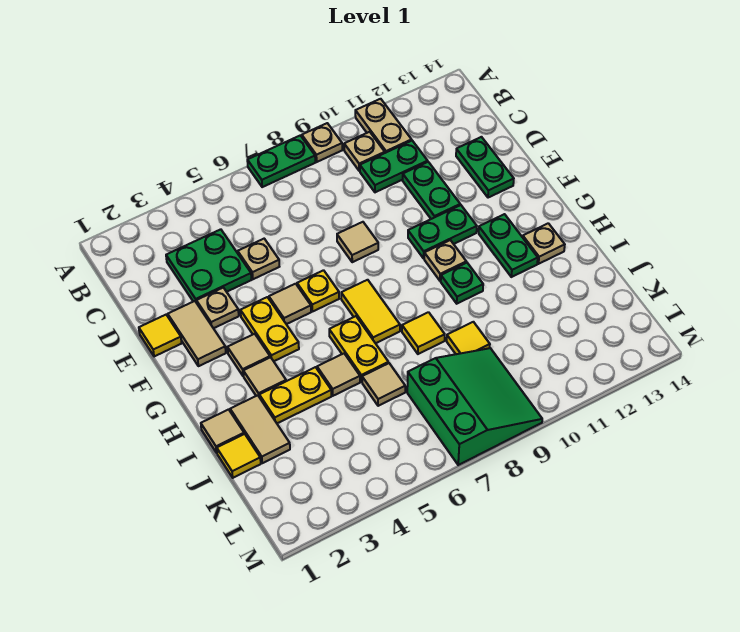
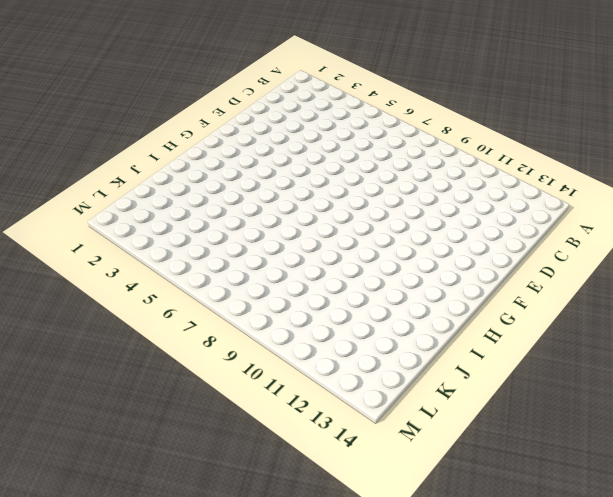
none -> green plate A7:A8 level 1
none -> tan plate A9 level 1
none -> tan plate A11:B11 level 1
none -> tan plate B10 level 1

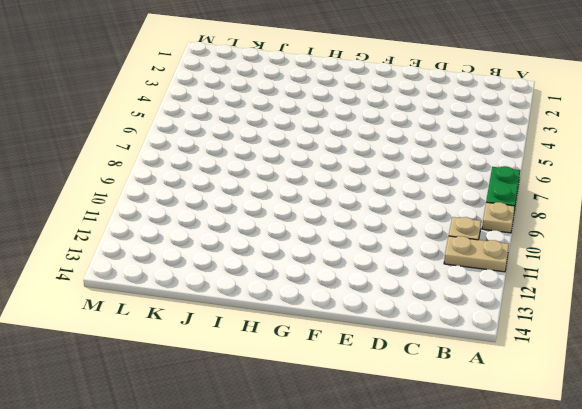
none -> green plate C3:D4 level 1
none -> green plate C10:C11 level 1
none -> tan plate D5 level 1
none -> green plate D11:E11 level 1

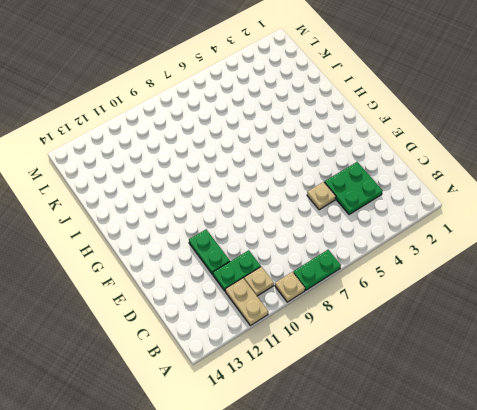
none -> green plate D13:E13 level 1
none -> yellow tile E1 level 1
none -> tan tile E2:F2 level 1
none -> tan plate E3 level 1

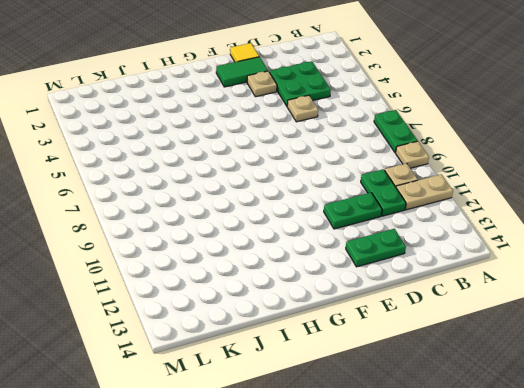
green tile E2:F2 level 1 -> tan tile E2:F2 level 1
none -> tan tile E8 level 1
none -> yellow plate F4:G4 level 1
none -> tan tile F5 level 1
none -> yellow plate F6 level 1

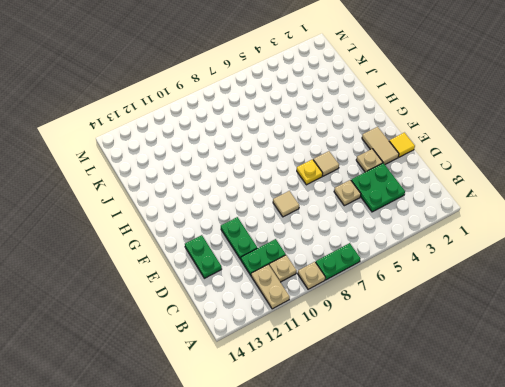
none -> yellow plate F4:G4 level 1
none -> green plate F10:F11 level 1
none -> tan tile G3 level 1
none -> yellow tile G7:H7 level 1

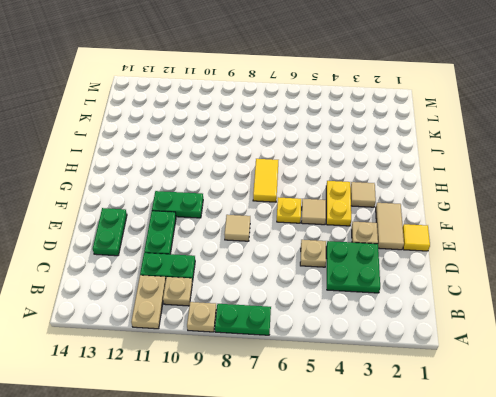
none -> tan plate G10 level 1
none -> green plate G12:H12 level 1
none -> tan tile H3 level 1
none -> yellow plate H6:I6 level 1

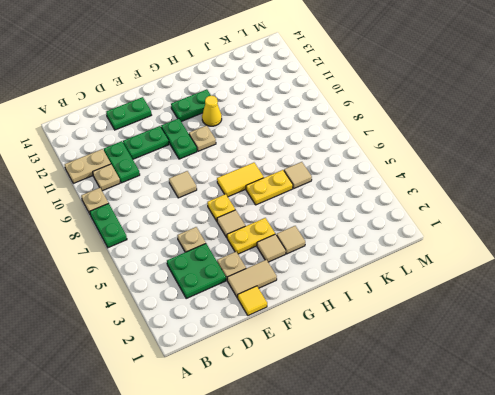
yellow cone H11 level 1 -> none
none -> green plate H10 level 1
none -> tan plate H13 level 1
none -> tan tile I1 level 1
none -> tan tile I2:J2 level 1

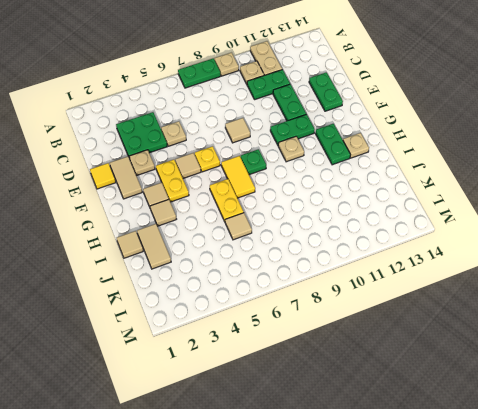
green plate G8 level 1 -> green plate H10 level 1
none -> yellow plate I3:I4 level 1
none -> tan tile I5 level 1
none -> yellow tile I8 level 1
none -> yellow tile J1 level 1

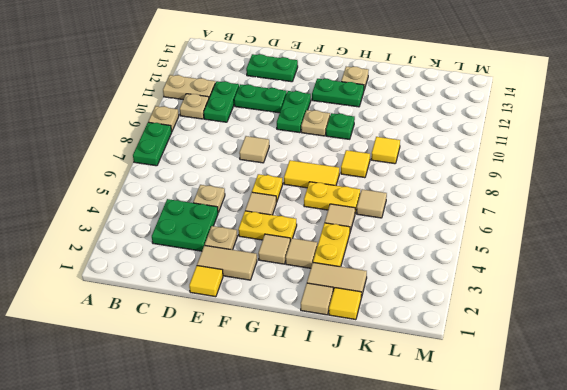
none -> green slope K7:M9 level 1 top 7

